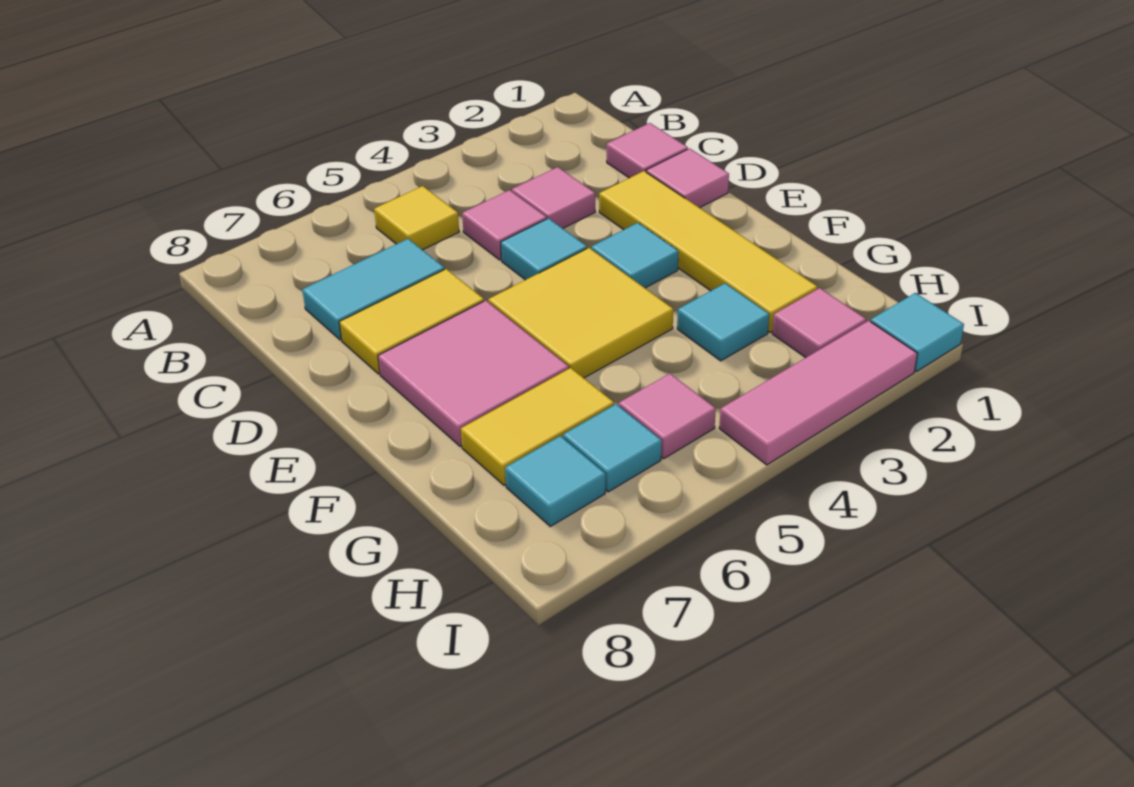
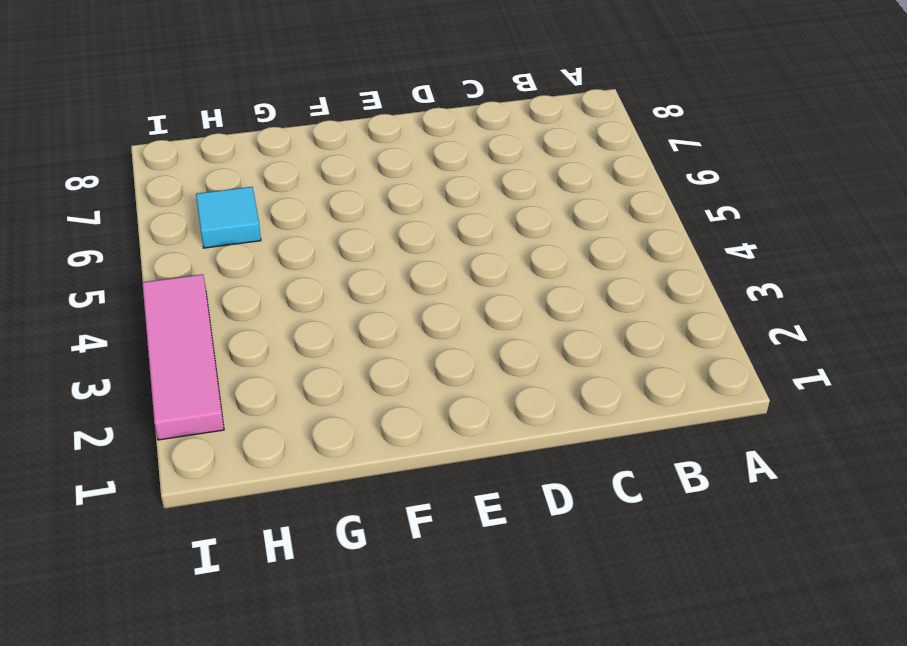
none -> yellow tile B5 level 1
none -> pink tile C1 level 1
none -> pink tile C3 level 1

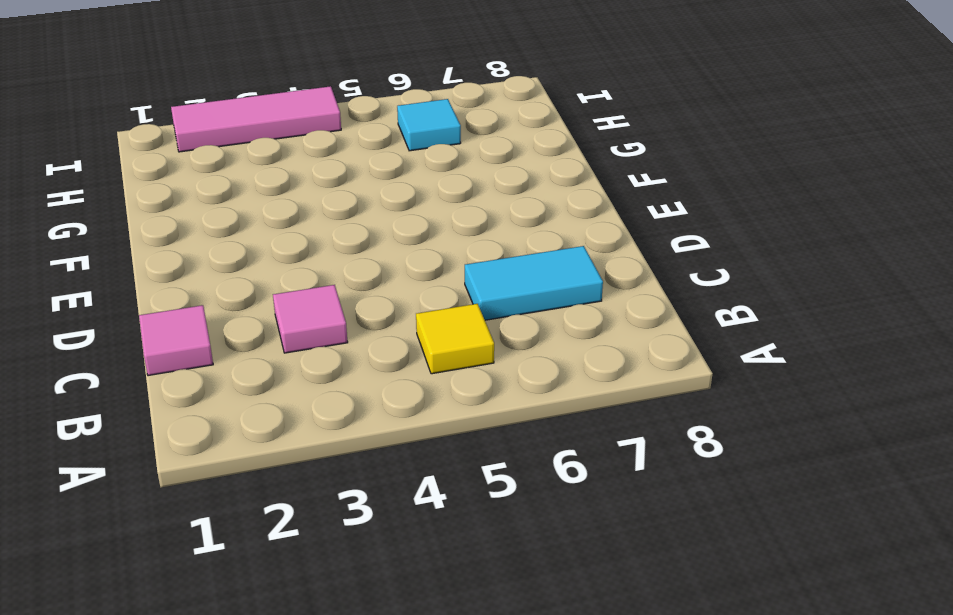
none -> pink tile C4 level 1
none -> pink tile D1 level 1
none -> yellow tile D2:G2 level 1

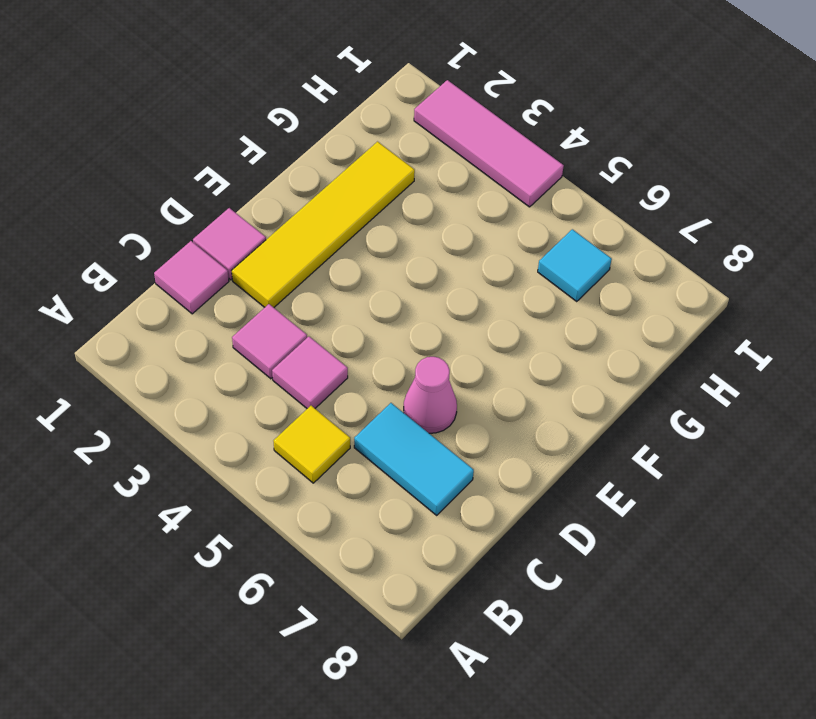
pink cone D6 level 1 -> yellow tile D6:D7 level 1
none -> cyan tile D4 level 1
none -> cyan tile E3 level 1
none -> yellow tile E4:F5 level 1

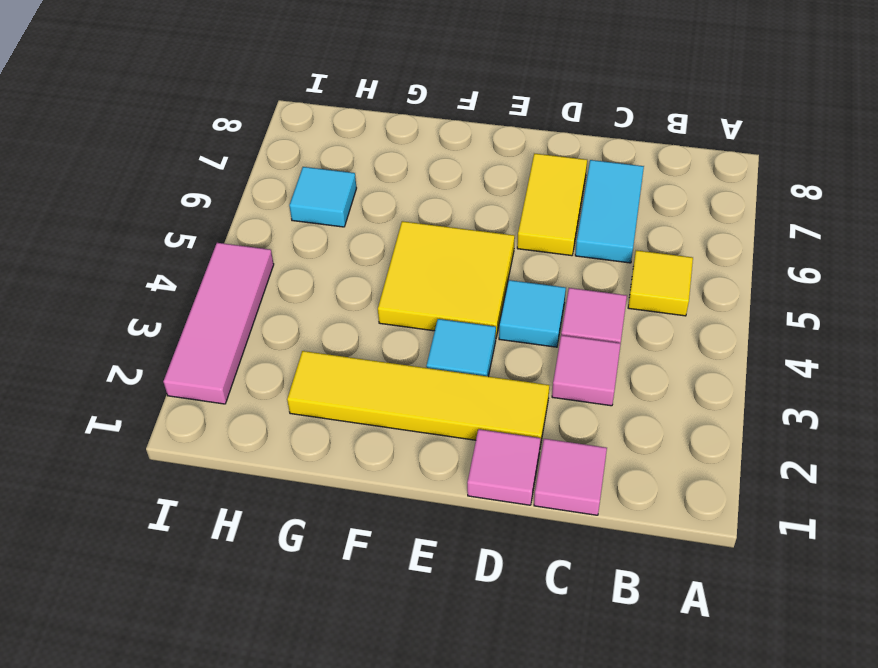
none -> pink tile E6:F7 level 1
none -> cyan tile G3 level 1
none -> yellow tile G6:G7 level 1

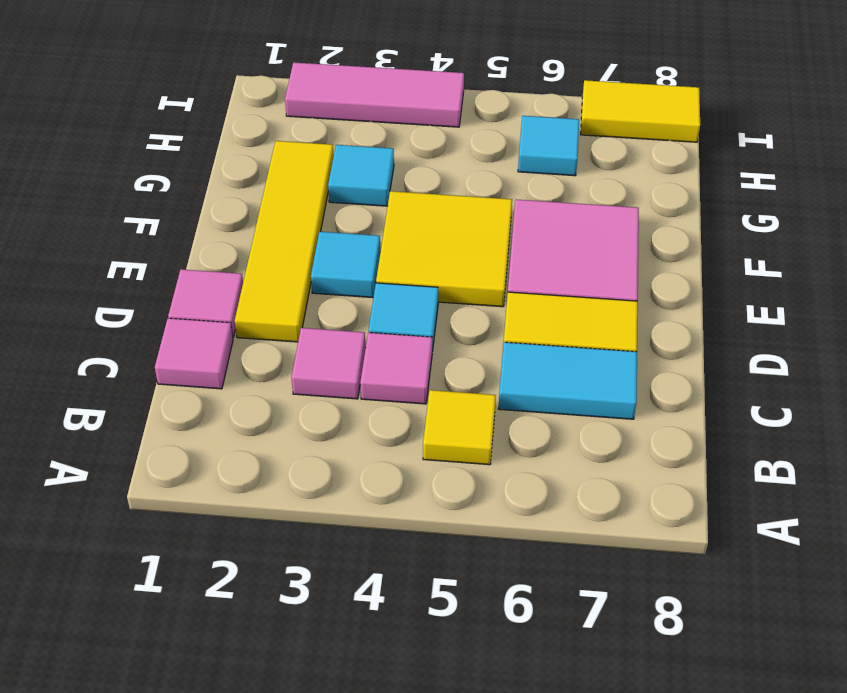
yellow tile I7:I8 level 1 -> yellow tile G6:G7 level 1
none -> pink tile H2 level 1
none -> pink tile H5 level 1
none -> cyan tile H7 level 1

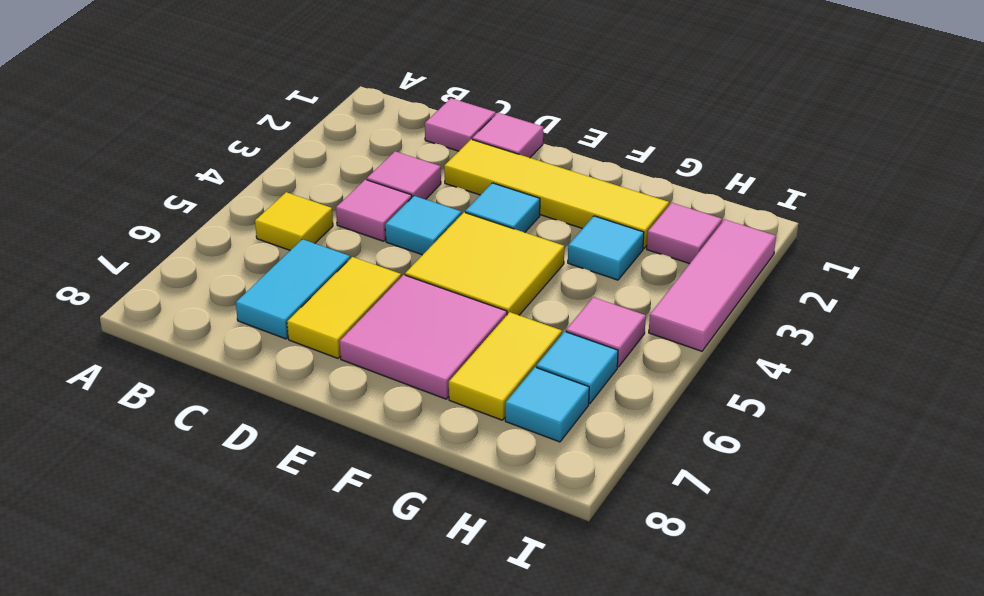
none -> cyan tile I1 level 1

